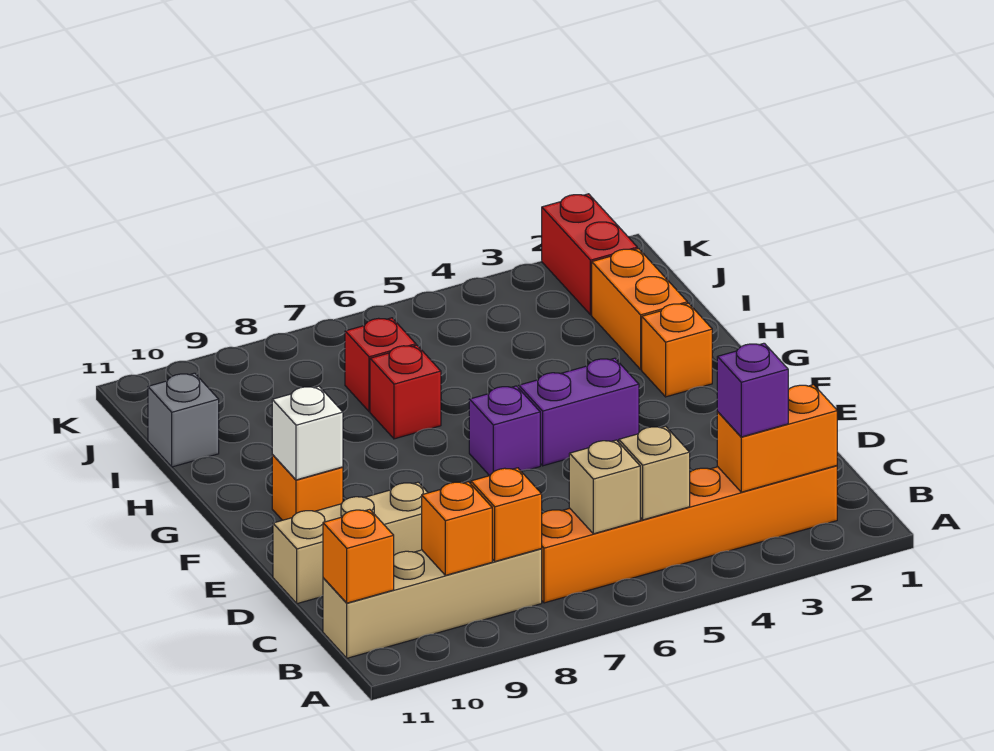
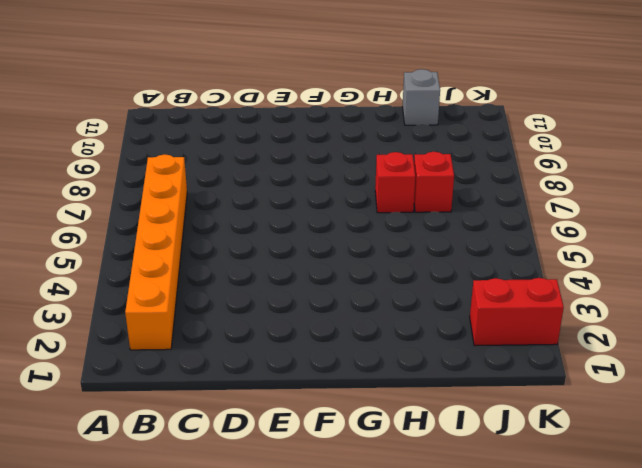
none -> tan brick B8:B11 level 1
none -> tan brick D9:D11 level 1
none -> purple brick F4:F5 level 1

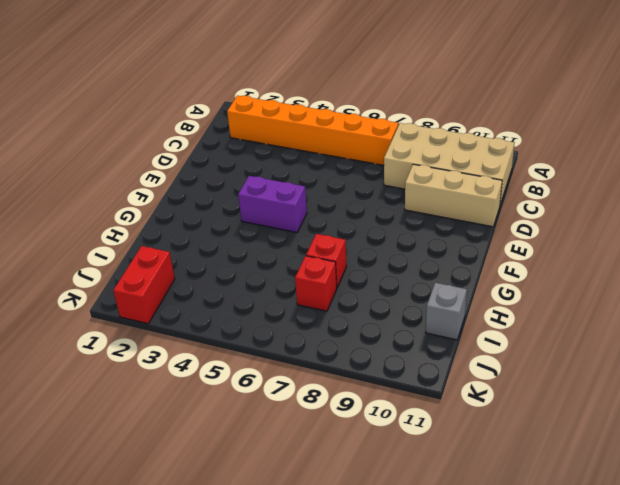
tan brick B8:C11 level 1 -> tan brick B8:B11 level 1
none -> purple brick F6 level 1
none -> orange brick F10 level 1
none -> orange brick G2 level 1

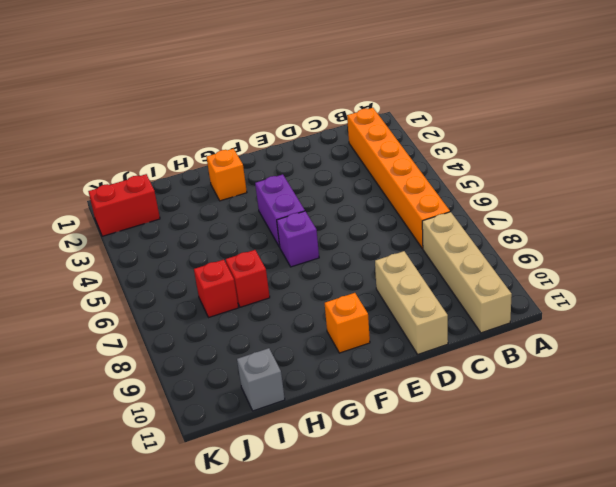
none -> orange brick H2:I2 level 1
none -> orange brick B2:B3 level 2
none -> tan brick B5 level 2

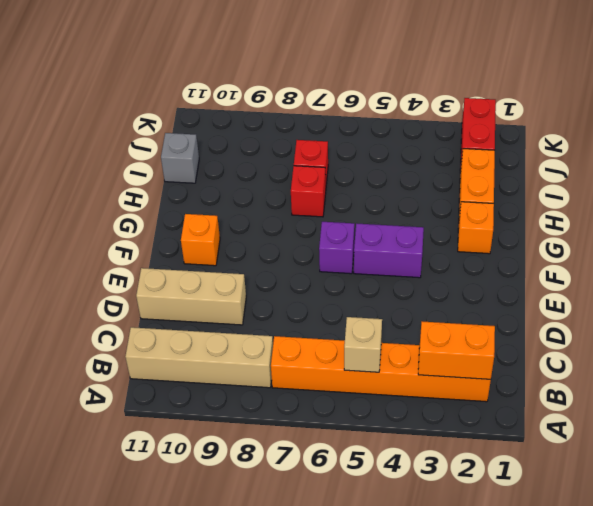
none -> tan brick B6 level 2
none -> orange brick B8 level 2
none -> orange brick B9 level 2

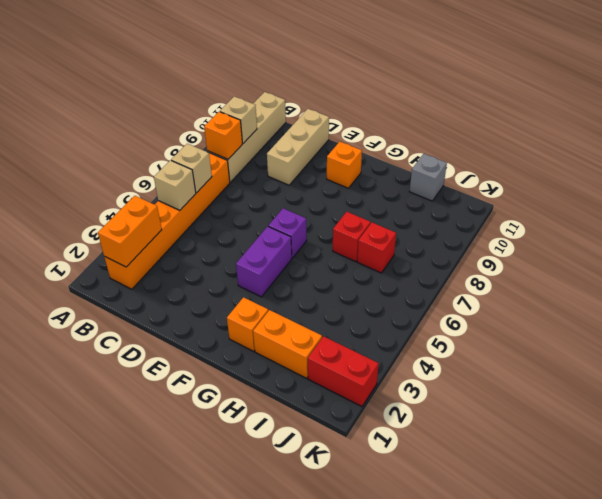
tan brick B9 level 2 -> orange brick B9 level 2
none -> orange brick B11 level 2
none -> white brick F10 level 2
none -> purple brick B3 level 3

